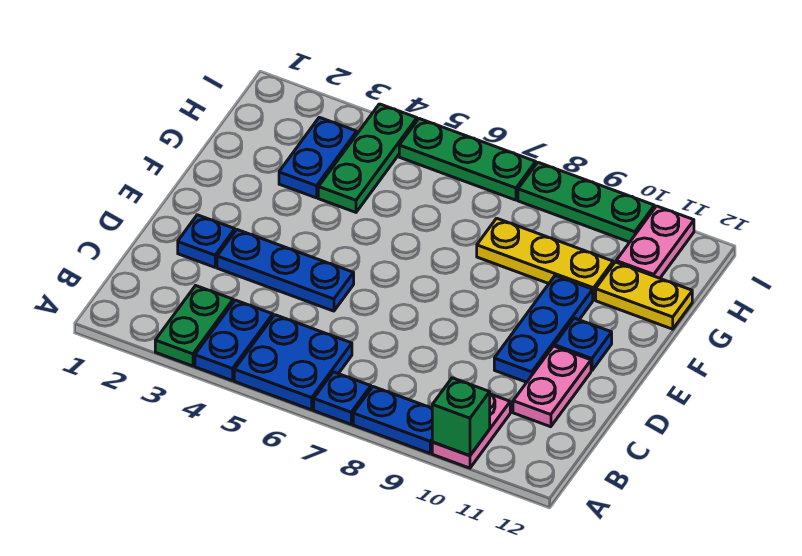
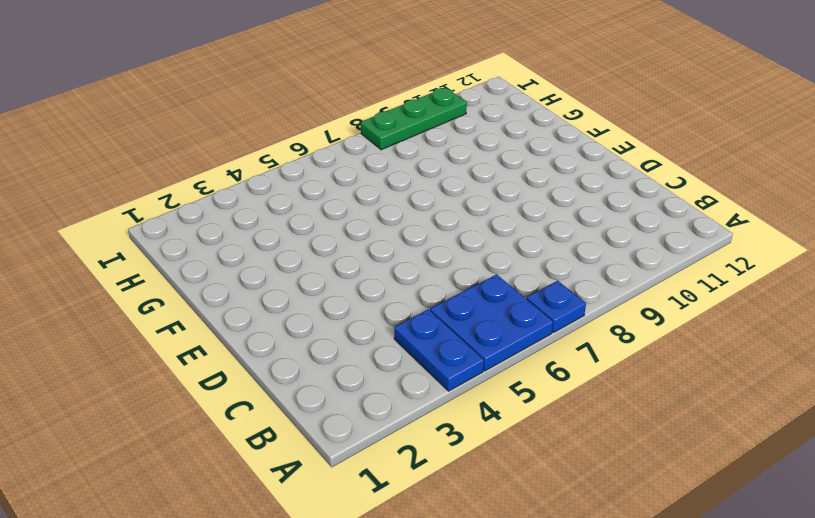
none -> green plate A3:B3 level 1
none -> blue plate A8:A9 level 1
none -> pink plate A10:B10 level 1

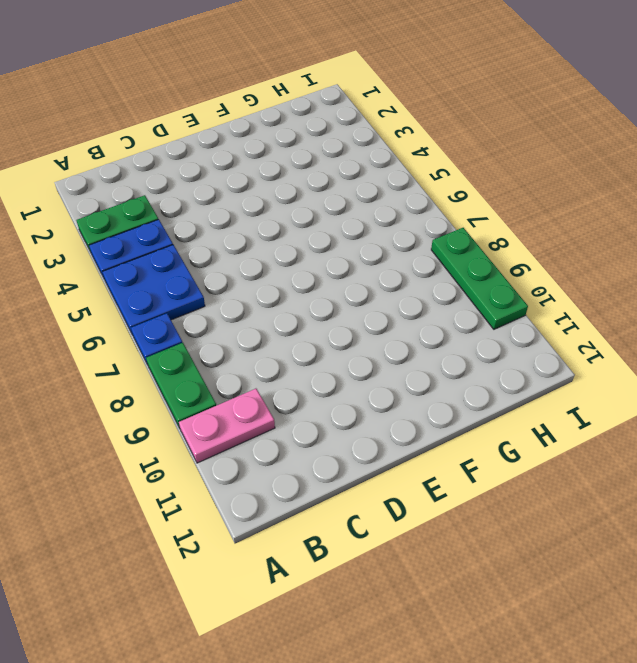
green plate A8:A9 level 1 -> blue plate A8:A9 level 1
none -> pink plate C11:D11 level 1
none -> blue plate D2 level 1
none -> blue plate D3:D5 level 1

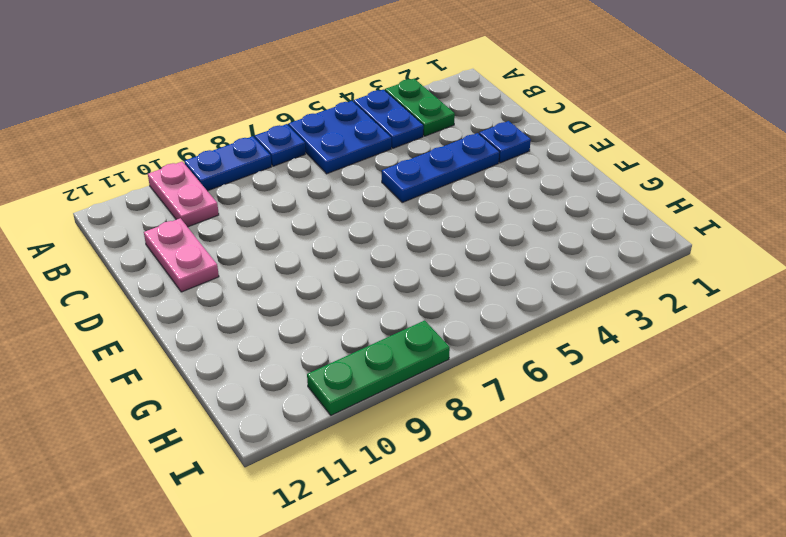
none -> blue plate D10:F10 level 1
none -> blue plate E11 level 1
none -> blue plate G3:H3 level 1

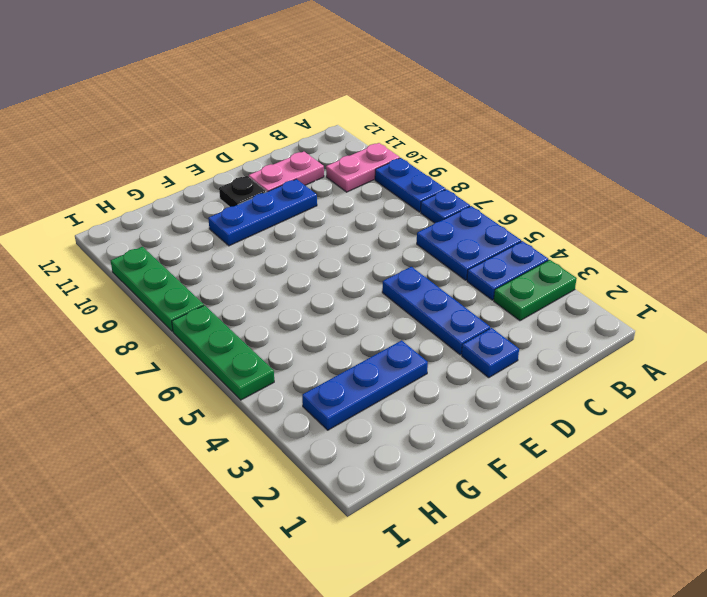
black plate E11 level 1 -> blue plate E11 level 1
blue plate F3:H3 level 1 -> blue plate G3:H3 level 1
none -> green plate G4:I4 level 1
none -> yellow plate G8:G10 level 1
none -> yellow plate G11:G12 level 1

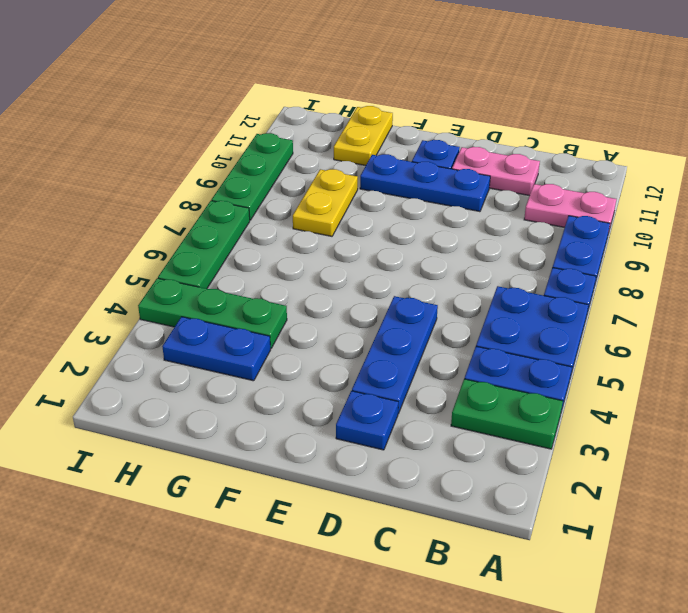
yellow plate G8:G9 level 1 -> yellow plate G8:G10 level 1
none -> pink plate H11:I11 level 1
none -> green brick A10 level 2

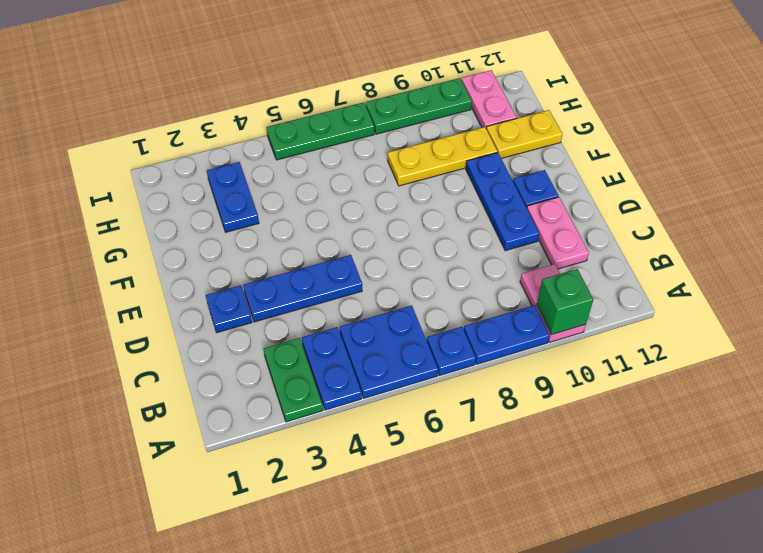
none -> green plate G4:I4 level 1

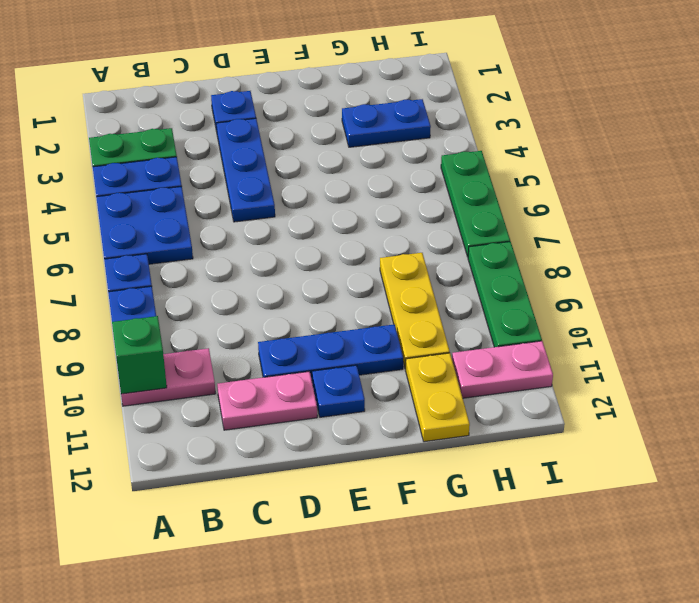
none -> green plate G4:I4 level 1

